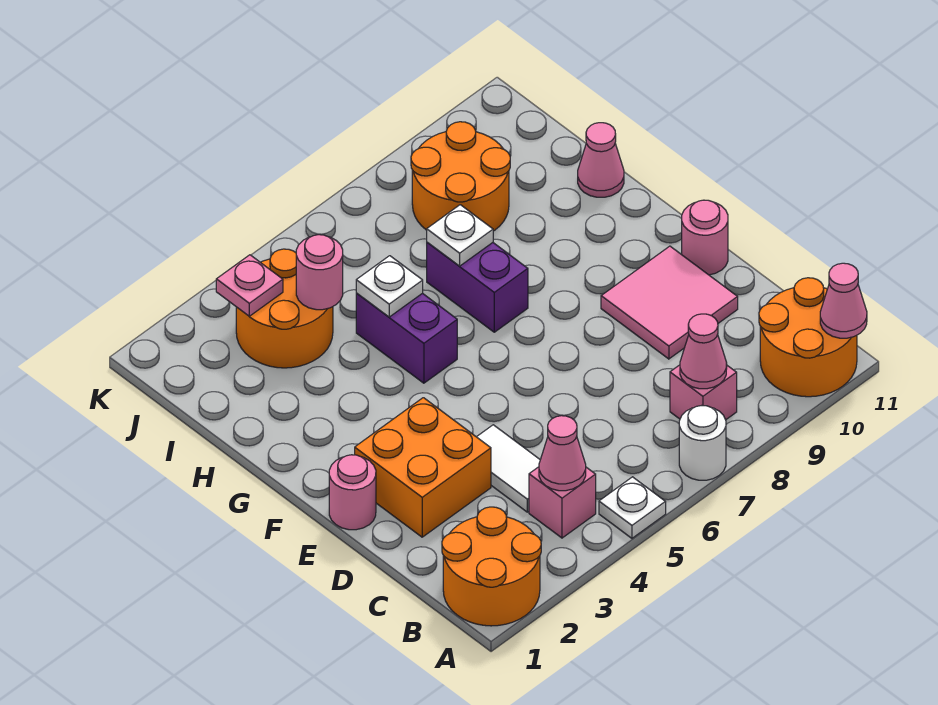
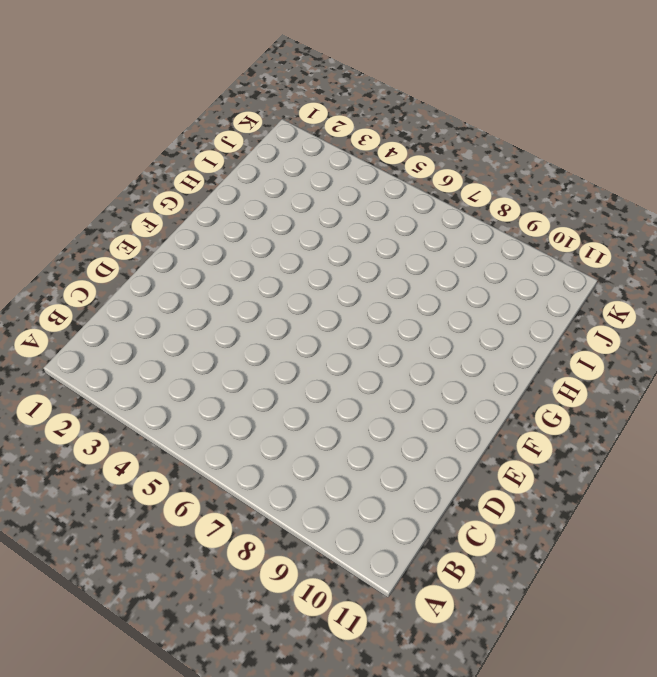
none -> orange round brick A1:B2 level 1
none -> white plate A5 level 1
none -> white round brick A7 level 1

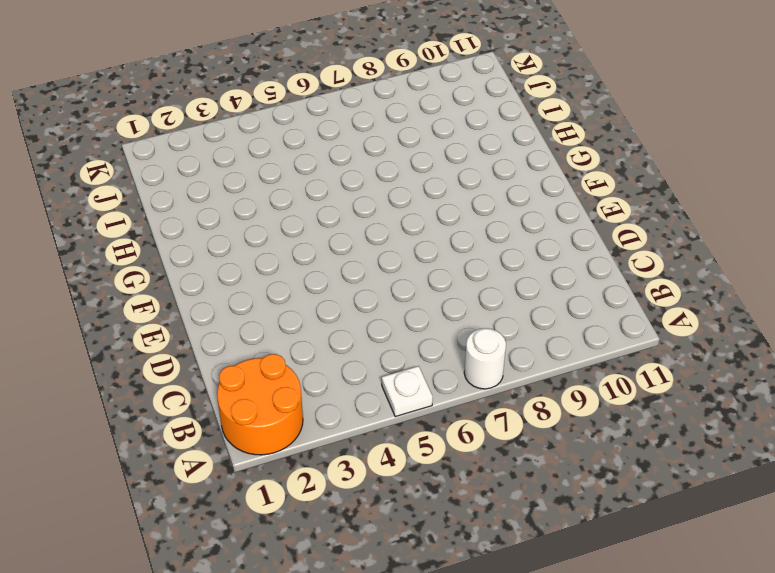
none -> orange round brick A10:B11 level 1
none -> pink brick B4 level 1
none -> pink brick B8 level 1

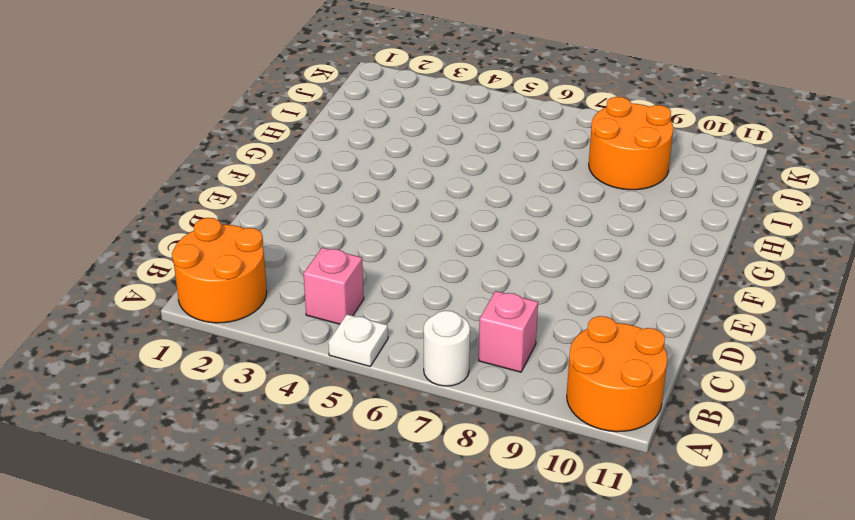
none -> white tile C4:D4 level 1
none -> orange brick D2:E3 level 1
none -> pink tile D9:E10 level 1

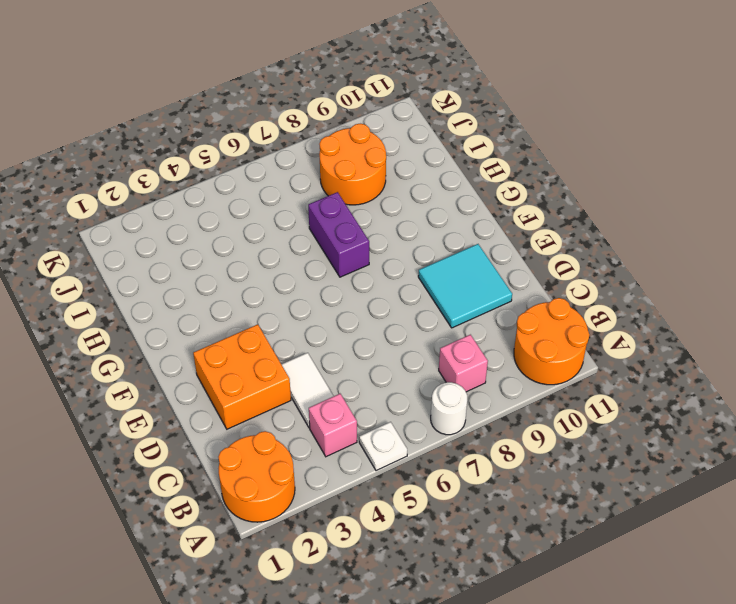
cyan tile D9:E10 level 1 -> pink tile D9:E10 level 1
none -> pink round brick E1 level 1
none -> pink round brick E11 level 1
none -> purple brick G5:H5 level 1

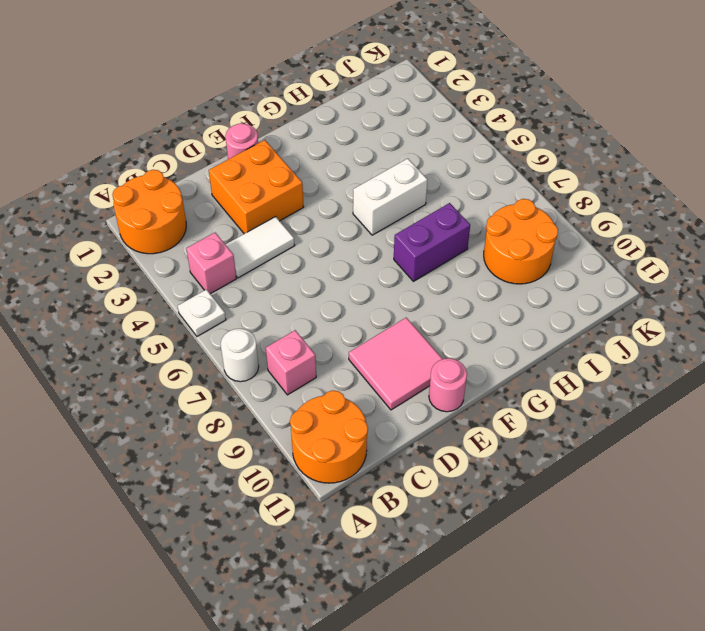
white brick G5:H5 level 1 -> purple brick G5:H5 level 1
none -> pink cone H11 level 1
none -> orange round brick I3:J4 level 1
none -> pink cone A11 level 2

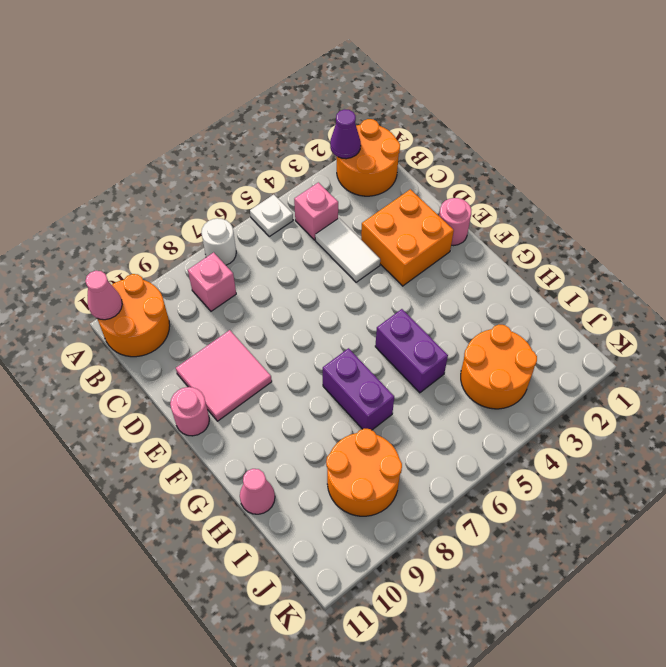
purple cone A2 level 2 -> none
none -> pink cone B4 level 2
none -> pink cone B8 level 2
none -> white plate H5 level 2

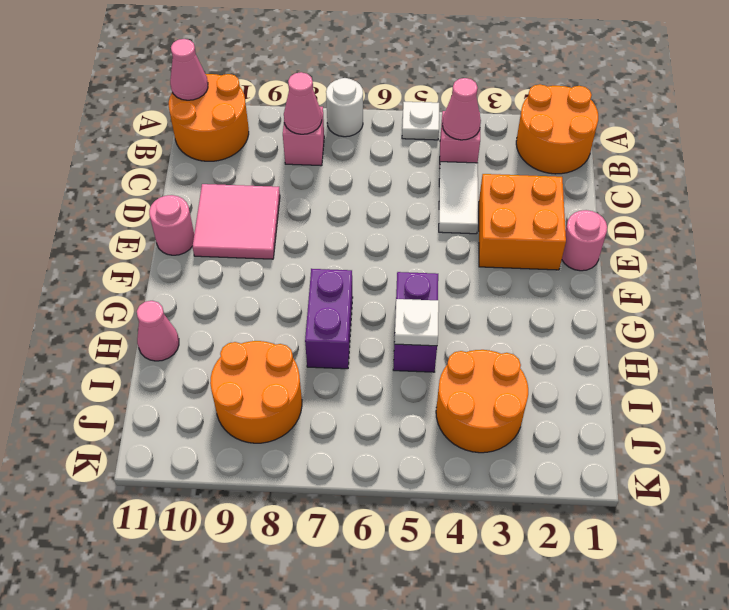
none -> white plate H7 level 2
none -> pink round brick I4 level 2
none -> pink plate J3 level 2

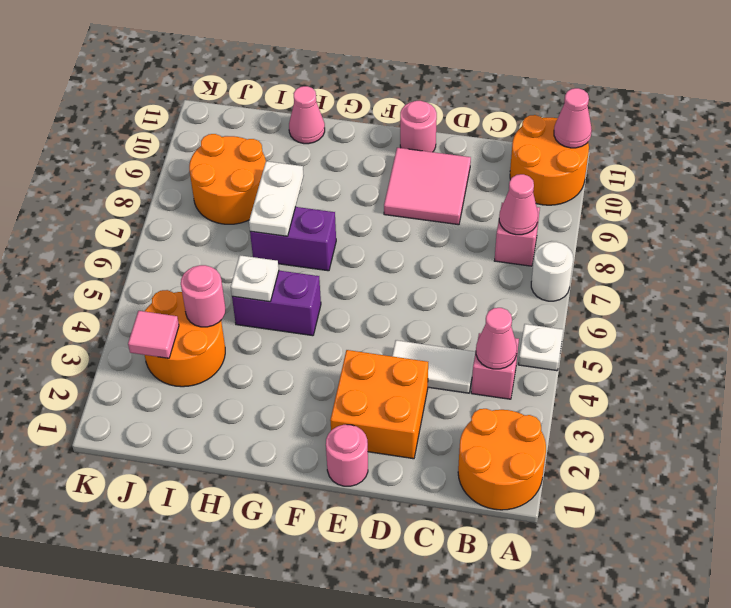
white plate H7:H8 level 2 -> white plate H7 level 2
pink tile J3 level 2 -> pink plate J3 level 2

